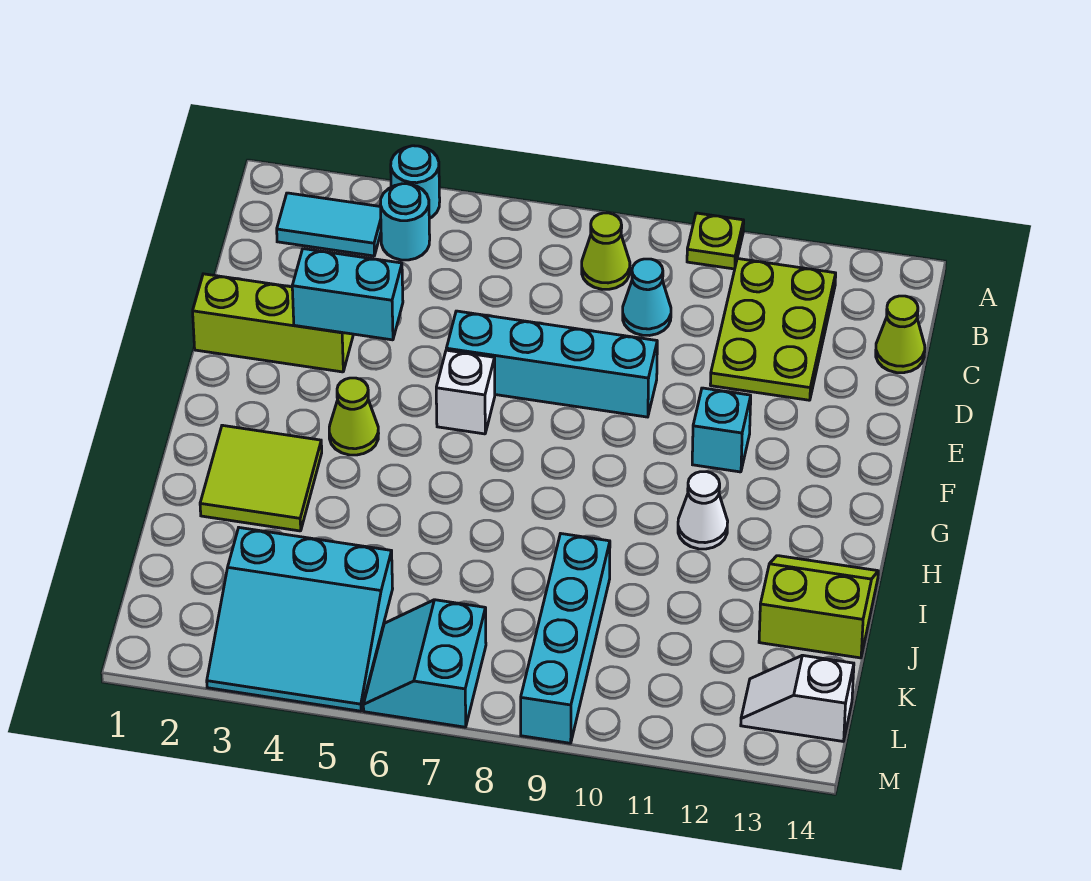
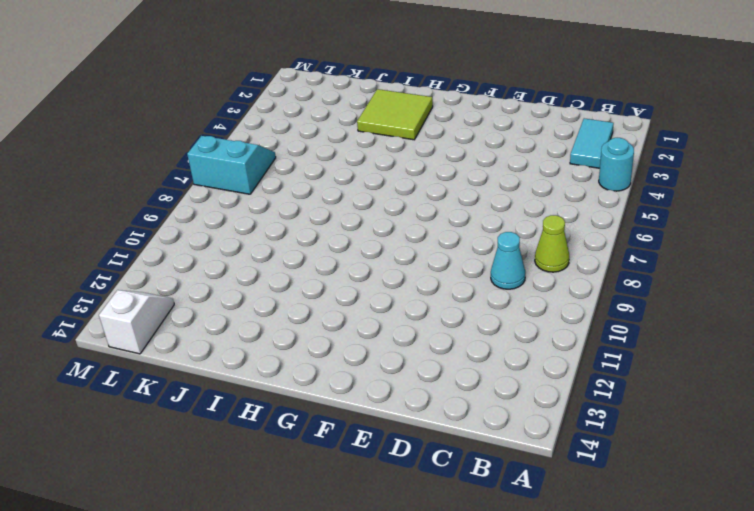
none -> lime plate A10 level 1
none -> cyan round brick B4 level 1
none -> lime plate B11:D12 level 1

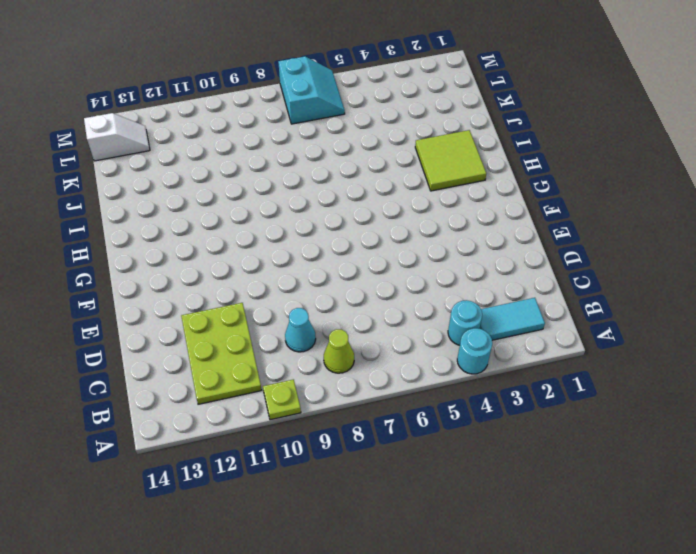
none -> lime cone C14 level 1
none -> lime brick E1:E3 level 1
none -> cyan brick E6:E9 level 1

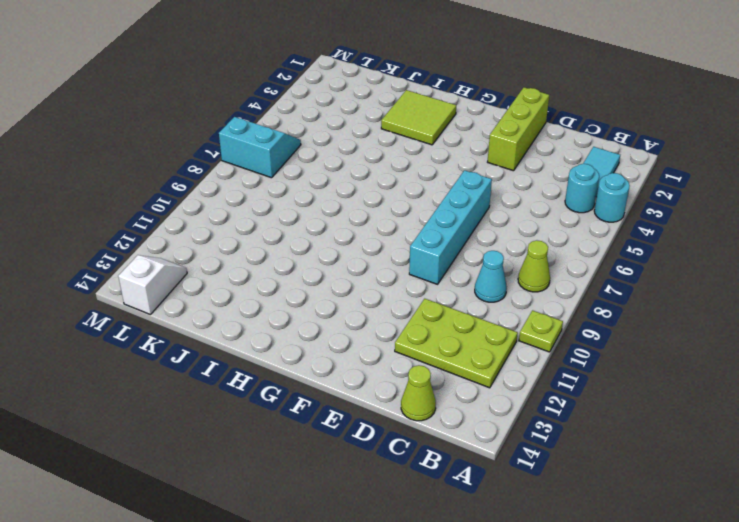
none -> white brick F6 level 1
none -> cyan brick F11 level 1
none -> lime cone G4 level 1

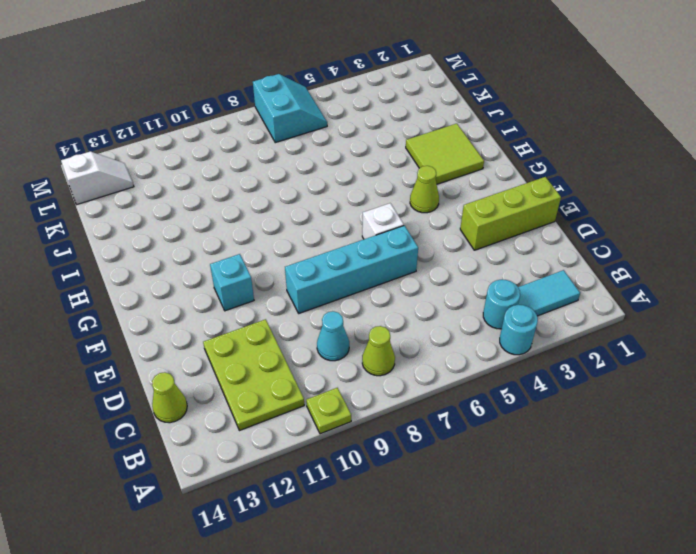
none -> white cone H11 level 1
none -> lime slope I13:J14 level 1 top J
none -> cyan brick J9:M9 level 1

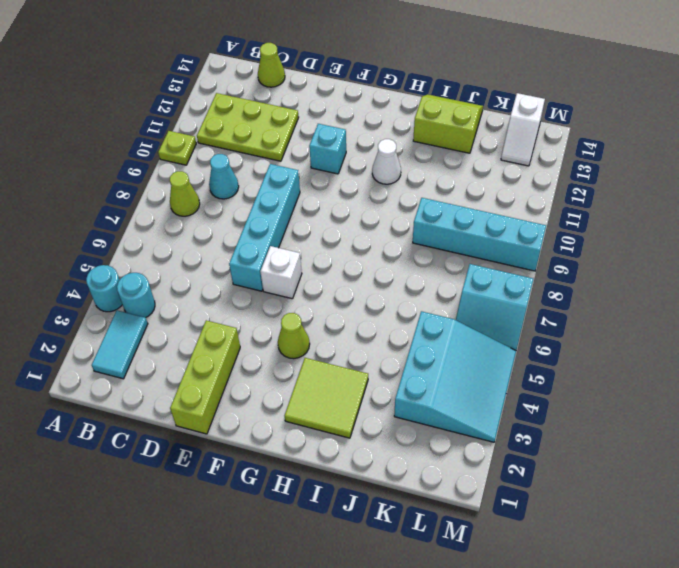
lime slope I13:J14 level 1 top 13 -> lime slope I13:J14 level 1 top J
none -> cyan brick E3:E4 level 2

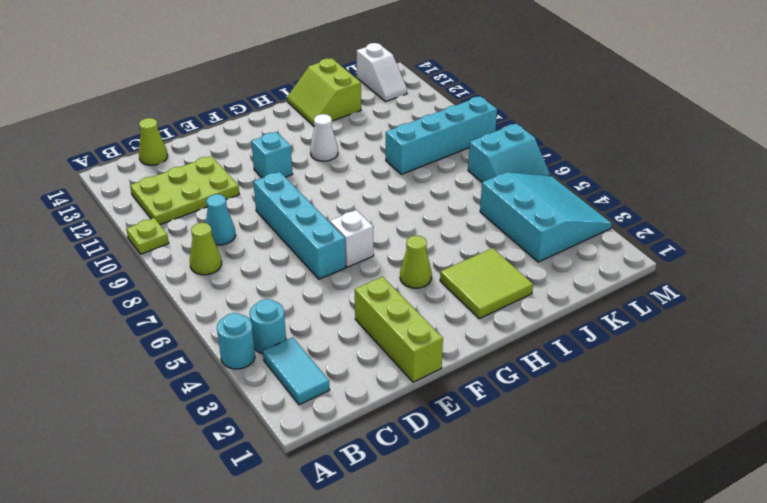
none -> cyan brick E3:E4 level 2

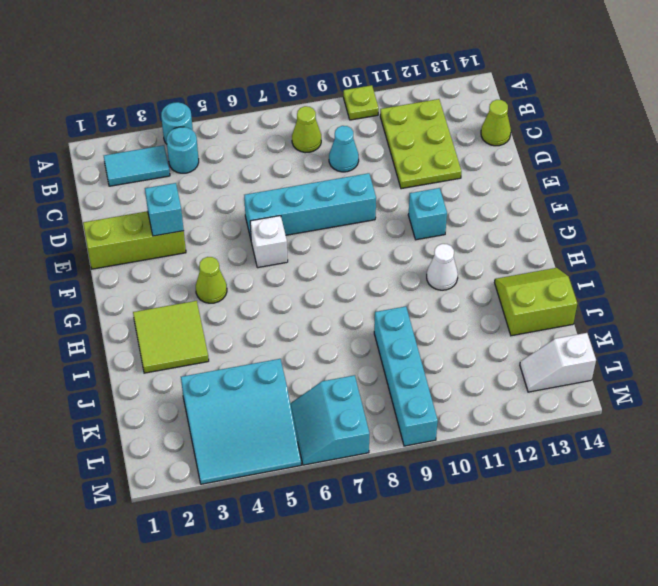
cyan brick E3 level 2 -> cyan brick E3:E4 level 2

